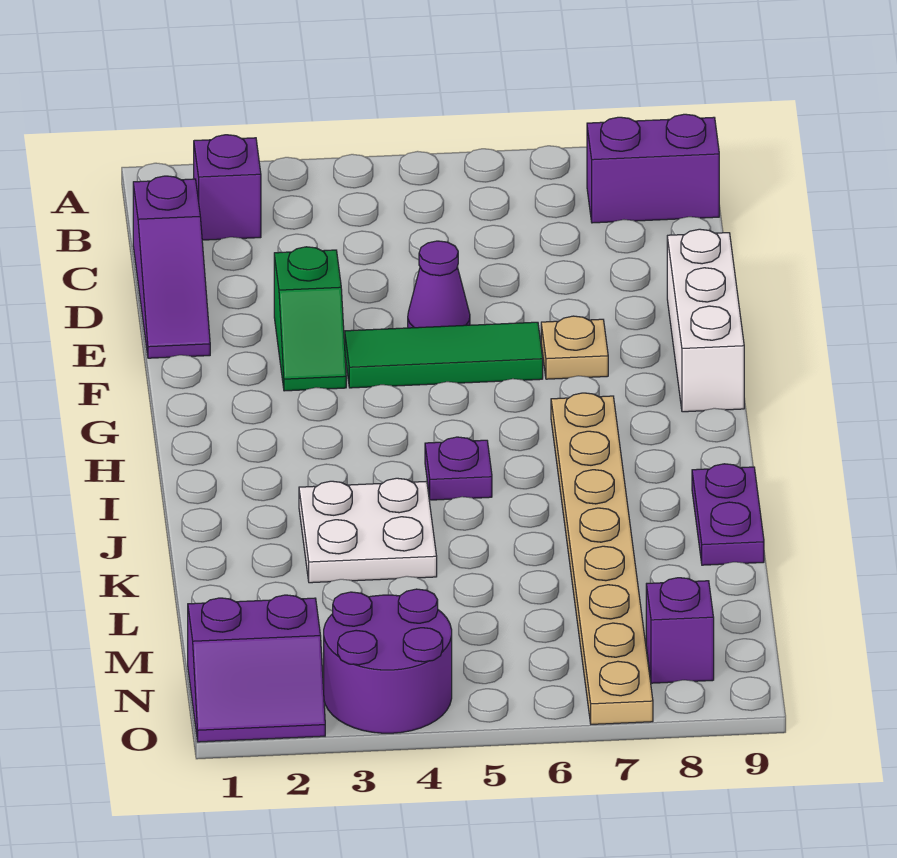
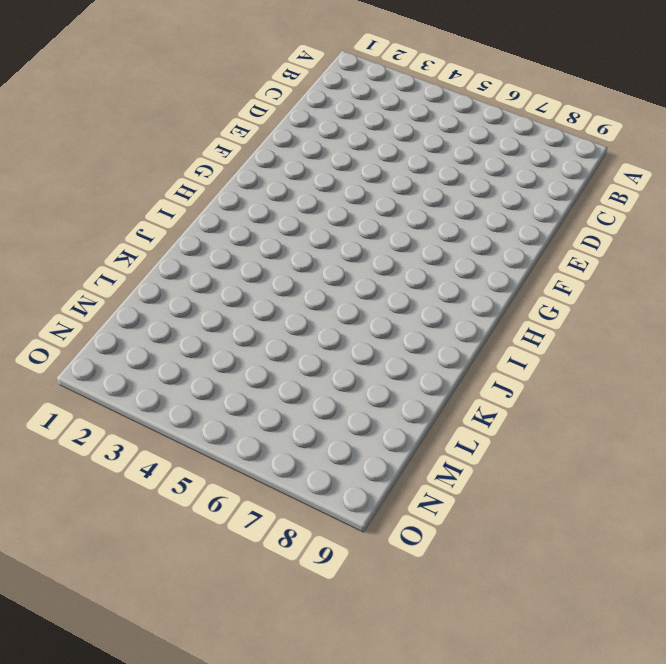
none -> purple brick B2 level 1
none -> purple brick B8:B9 level 1
none -> purple slope C1:E1 level 1 top C

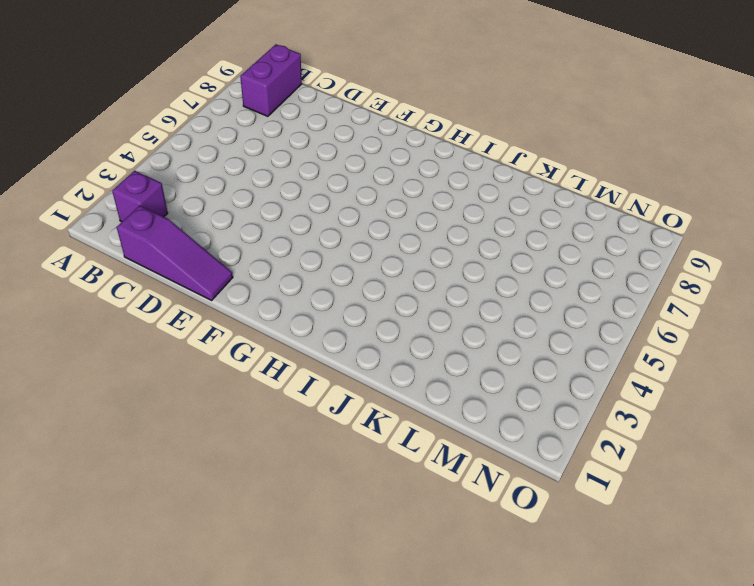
none -> green slope E3:F3 level 1 top E
none -> purple cone E5 level 1
none -> white brick E9:G9 level 1

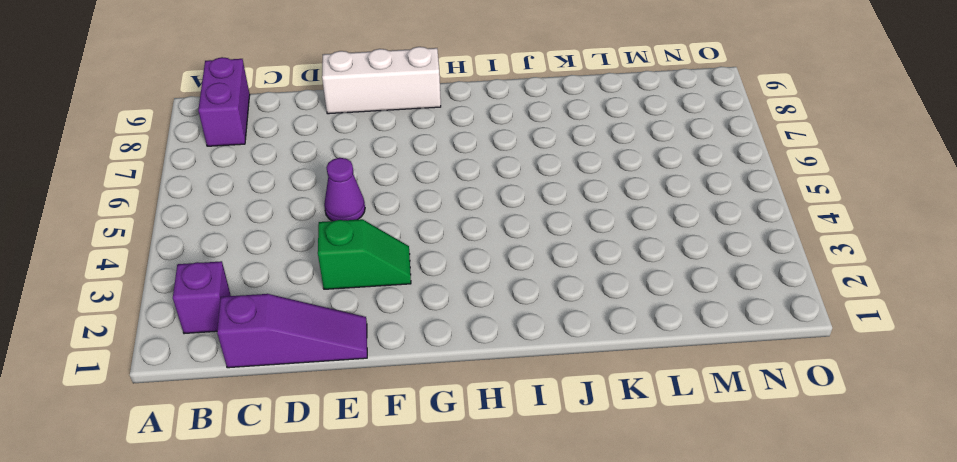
none -> green tile F4:F6 level 1
none -> tan plate F7 level 1
none -> tan plate H7:O7 level 1

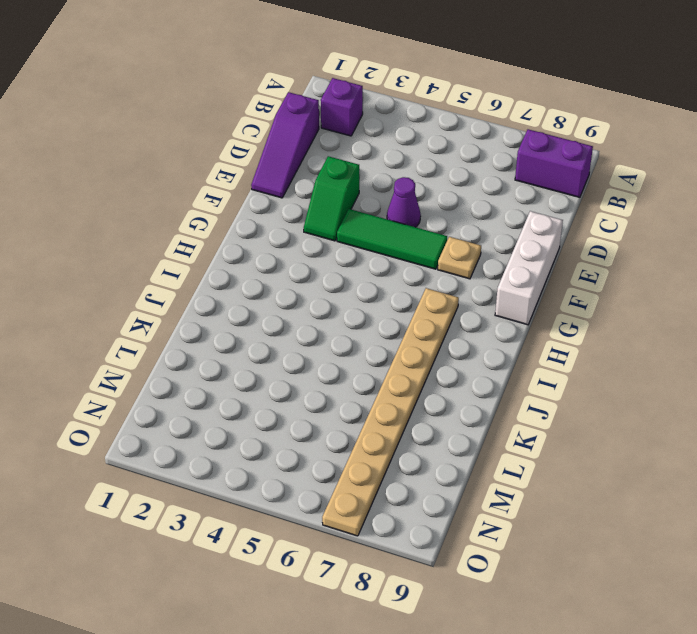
none -> purple plate I5 level 1
none -> white plate J3:K4 level 1
none -> purple plate J9:K9 level 1

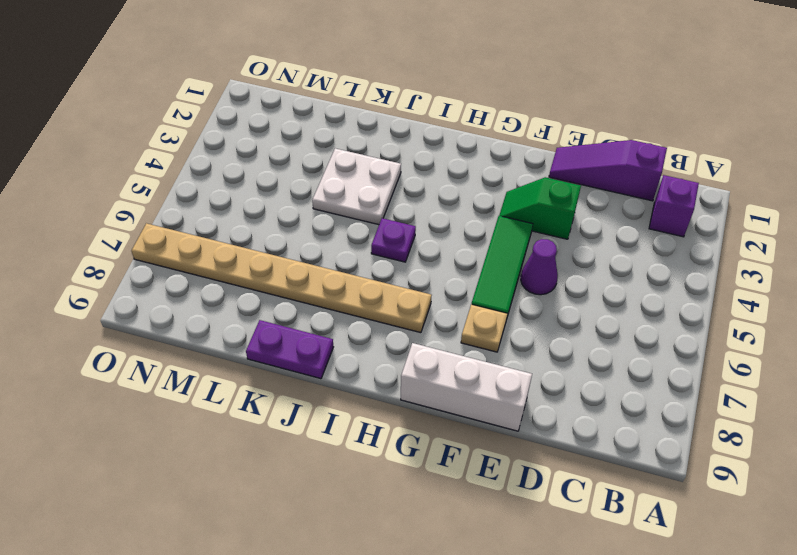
none -> purple brick B8:B9 level 1
none -> purple slope N1:O2 level 1 top N
none -> purple round brick N3:O4 level 1

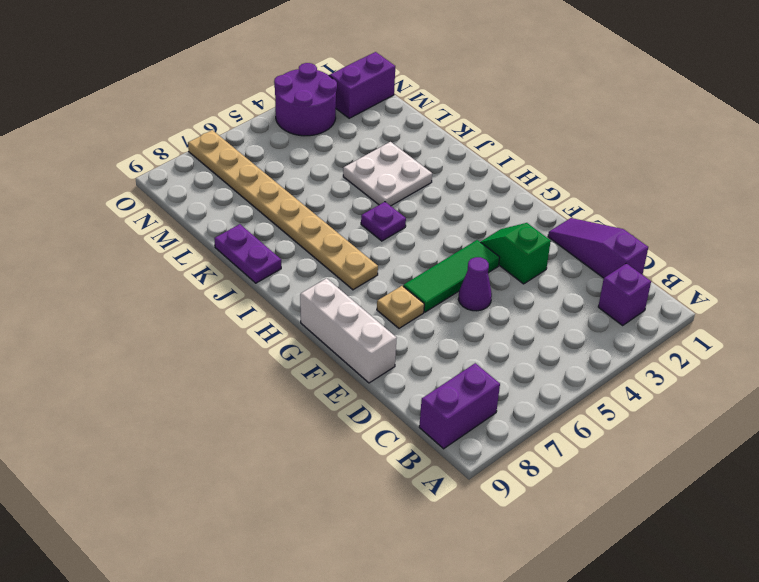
none -> purple brick N8 level 1

